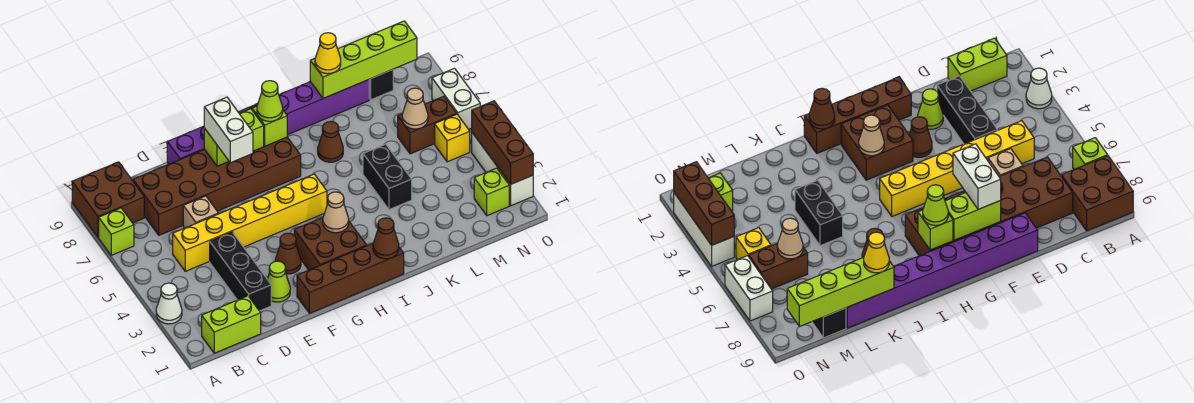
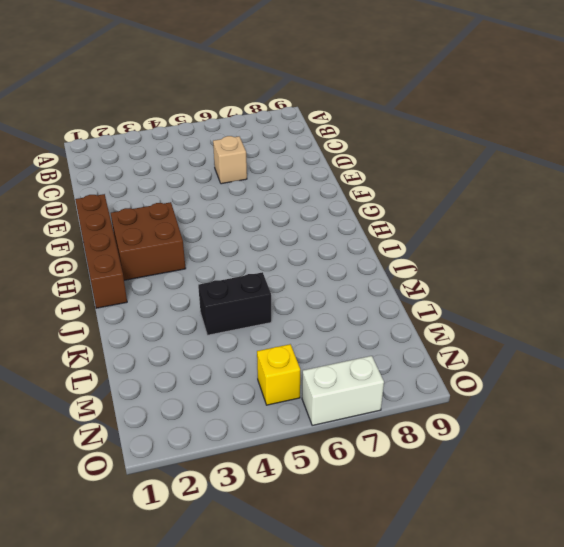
none -> white cone A3 level 1
none -> lime brick A7 level 1
none -> brown brick A8:B9 level 1
none -> lime brick B1:C1 level 1

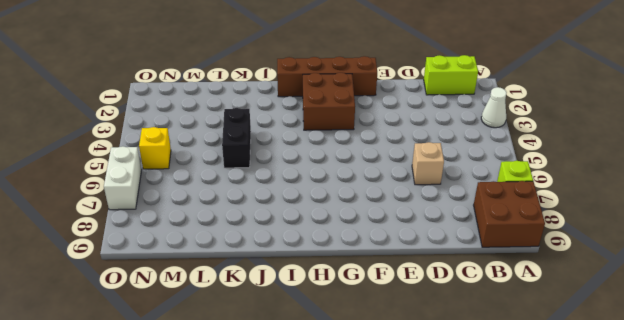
none -> yellow brick C5:H5 level 1
none -> brown brick C7:H8 level 1
none -> black brick D2:D4 level 1
none -> lime cone E2 level 1

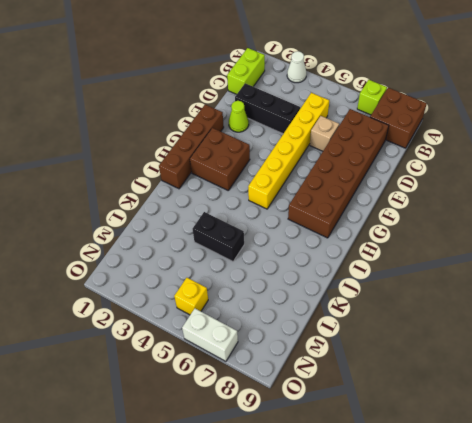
none -> purple brick E9:L9 level 1
none -> brown cone F3 level 1
none -> brown cone J7 level 1
none -> brown brick M6:N6 level 1

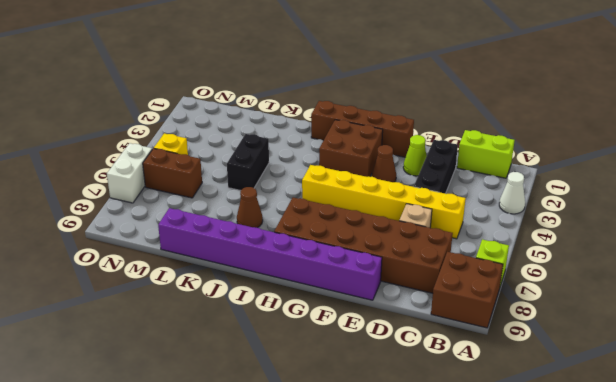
none -> black brick M9 level 1
none -> lime brick N2 level 1
none -> white brick O2:O4 level 1
none -> lime brick F8:G8 level 2

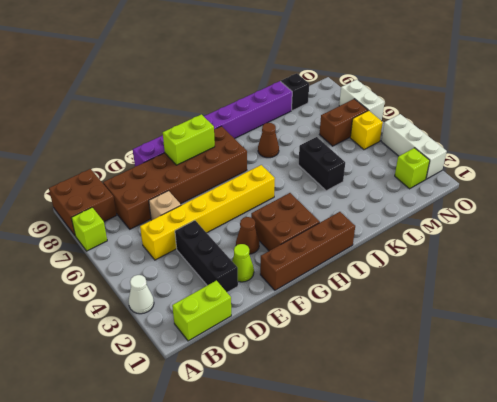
none -> tan cone H3 level 2
none -> lime brick H8 level 2
none -> brown cone I1 level 2
none -> lime brick K9:N9 level 2

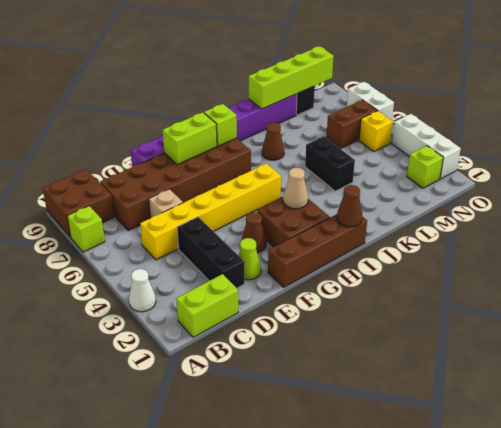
none -> tan cone M6 level 2
none -> brown brick O2:O4 level 2
none -> white brick F7:F8 level 3
none -> lime cone H8 level 3

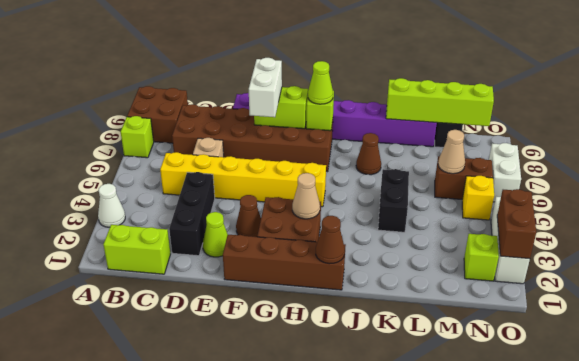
brown brick O2:O3 level 2 -> brown brick O2:O4 level 2
none -> yellow cone K9 level 3

